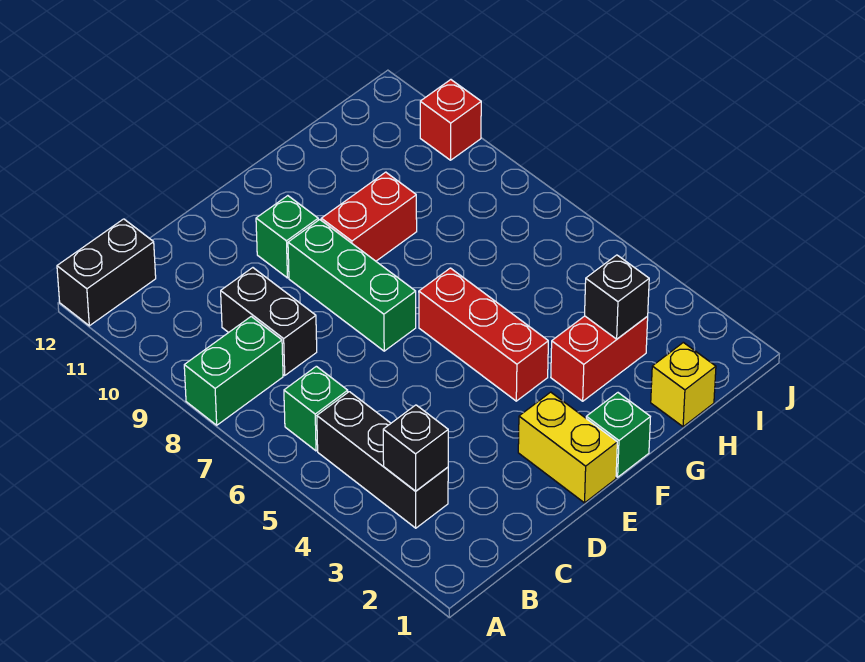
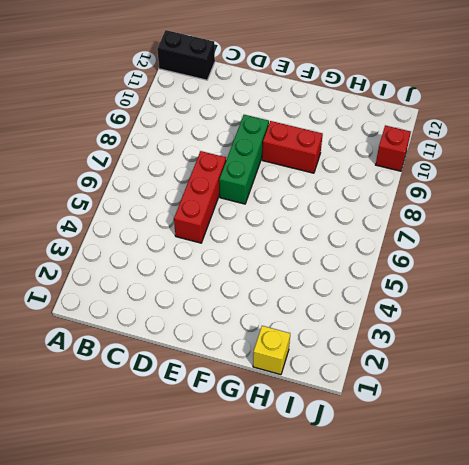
red brick D5:D7 level 1 -> red brick F4:F6 level 1
none -> green brick A8:B8 level 1
none -> black brick B3:B5 level 1
none -> green brick B6 level 1

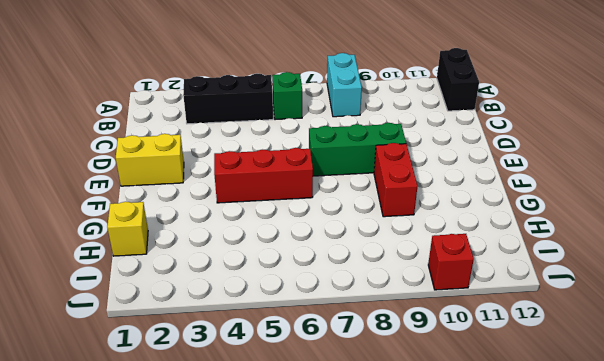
cyan brick A8:B8 level 1 -> green brick A8:B8 level 1
none -> black brick C8:C9 level 1
none -> green brick E10 level 1
none -> green brick F1 level 1

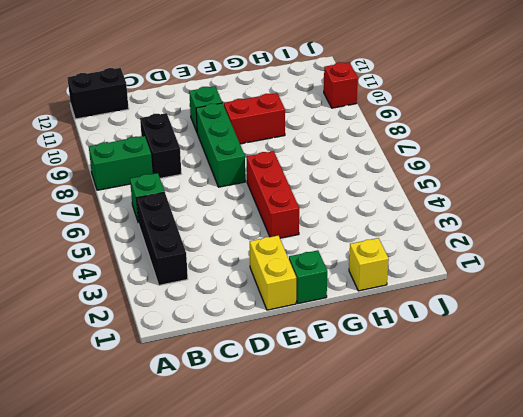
none -> red brick G3:H3 level 1
none -> black brick B3 level 2
none -> black brick H3 level 2

